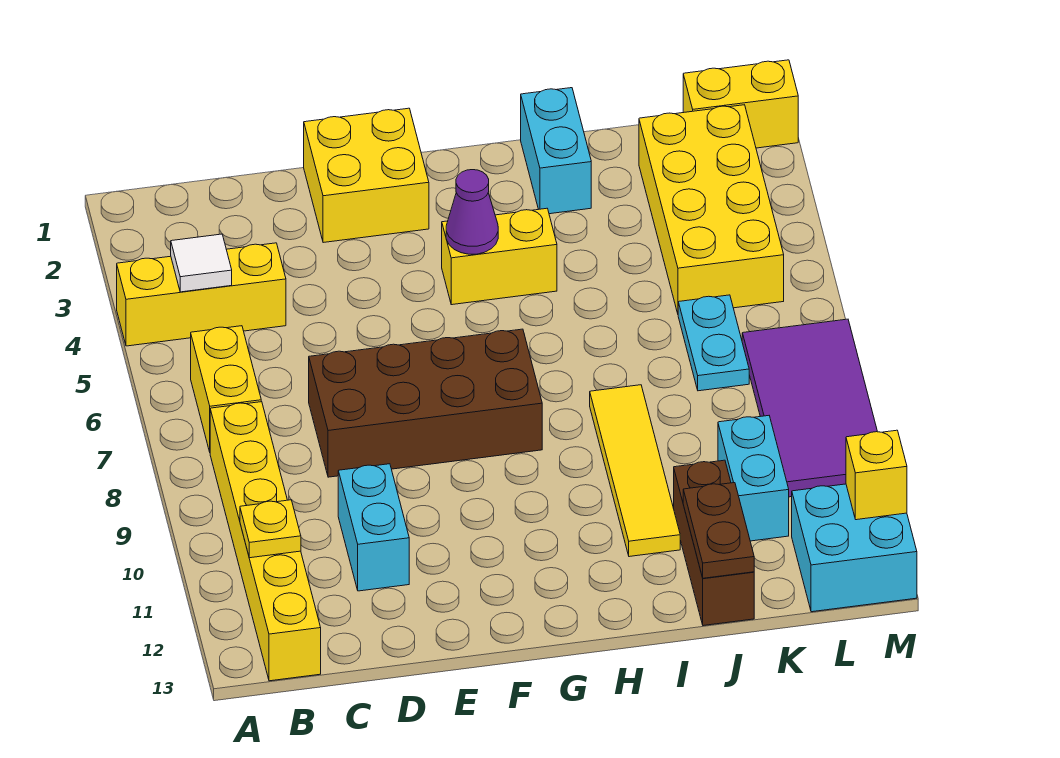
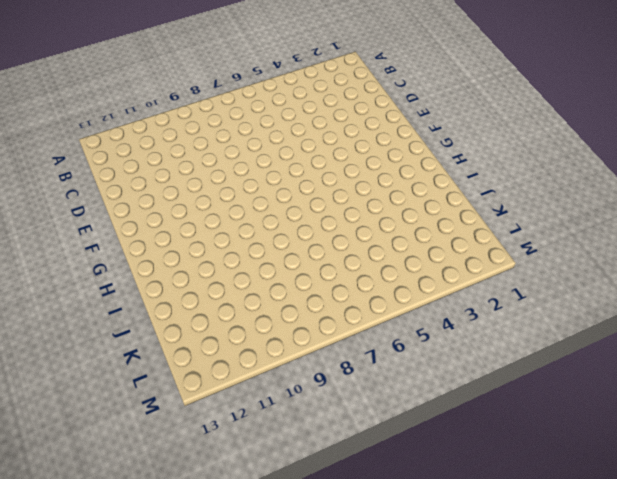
none -> yellow brick A4:C4 level 1
none -> yellow brick B6:B7 level 1
none -> yellow brick B8:B13 level 1

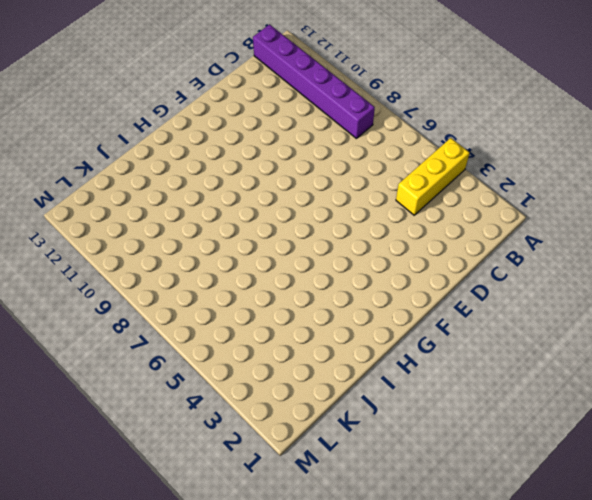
purple brick B8:B13 level 1 -> yellow brick B8:B13 level 1
none -> yellow brick B6:B7 level 1
none -> brown brick D7:G8 level 1
none -> cyan brick D10:D11 level 1

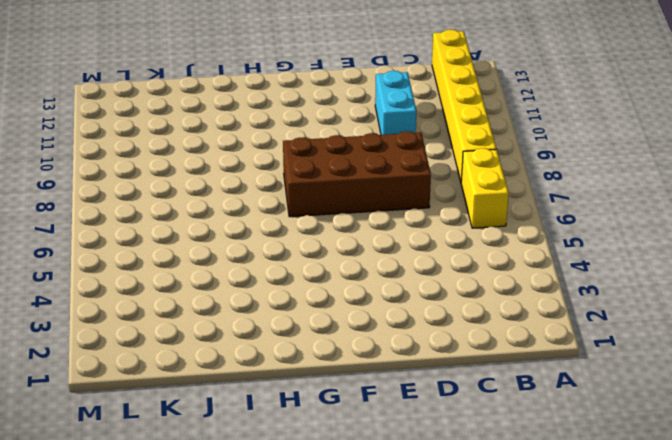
none -> yellow brick A4:C4 level 1
none -> yellow brick E1:F2 level 1
none -> yellow brick G4:H4 level 1

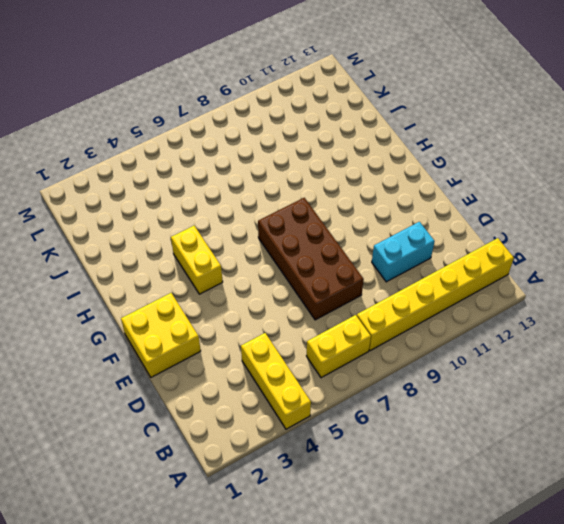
none -> cyan brick I1:I2 level 1
none -> yellow tile I8:I11 level 1
none -> brown brick J11:J13 level 1

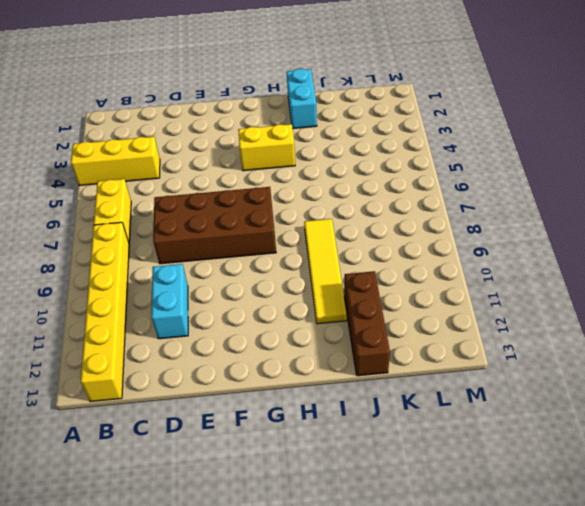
none -> yellow brick E1:F2 level 1
none -> yellow brick K2:L5 level 1
none -> cyan plate K6:K7 level 1

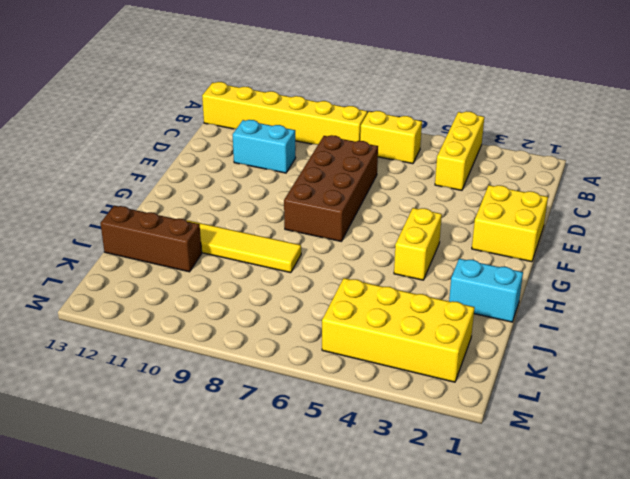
none -> cyan plate K6:K7 level 1
none -> cyan brick K10:K11 level 1
none -> yellow brick L1:M1 level 1

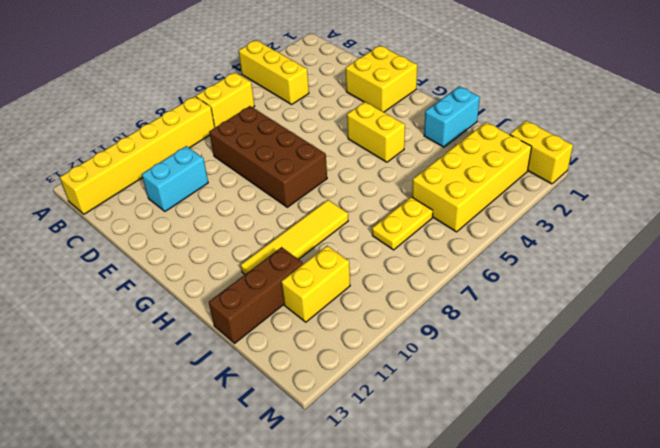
yellow plate K6:K7 level 1 -> cyan plate K6:K7 level 1
yellow brick K10:K11 level 1 -> cyan brick K10:K11 level 1
none -> purple tile L7:M10 level 1
none -> cyan brick L12:M13 level 1
none -> white tile B4 level 2

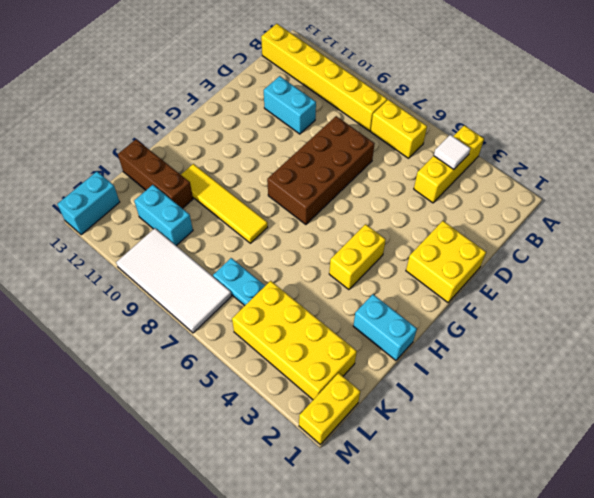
white tile L7:M10 level 1 -> purple tile L7:M10 level 1
cyan brick L13:M13 level 1 -> cyan brick L12:M13 level 1
none -> yellow plate B11 level 2
none -> purple cone G4 level 2
none -> brown plate J12:J13 level 2

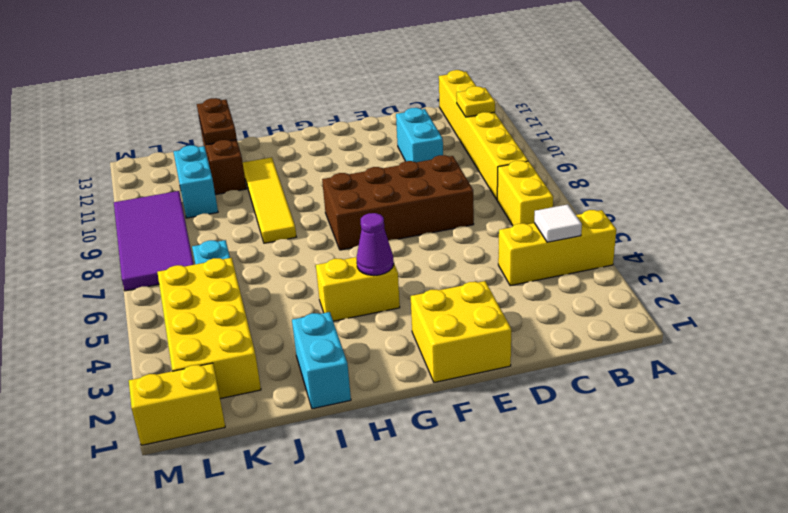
none -> cyan brick L12:M13 level 1
none -> yellow brick M12 level 2

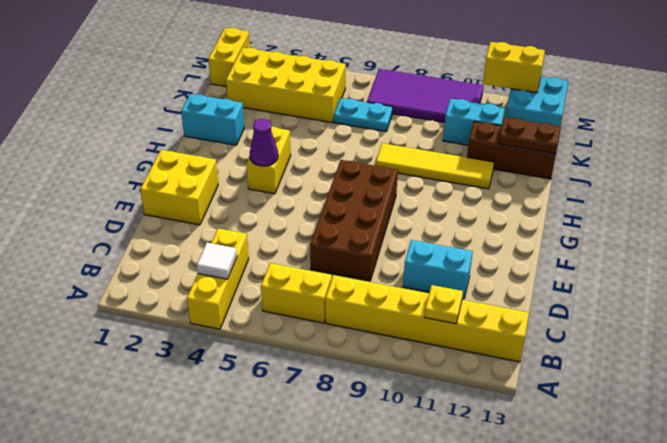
yellow brick M11:M12 level 2 -> yellow brick M12 level 2

